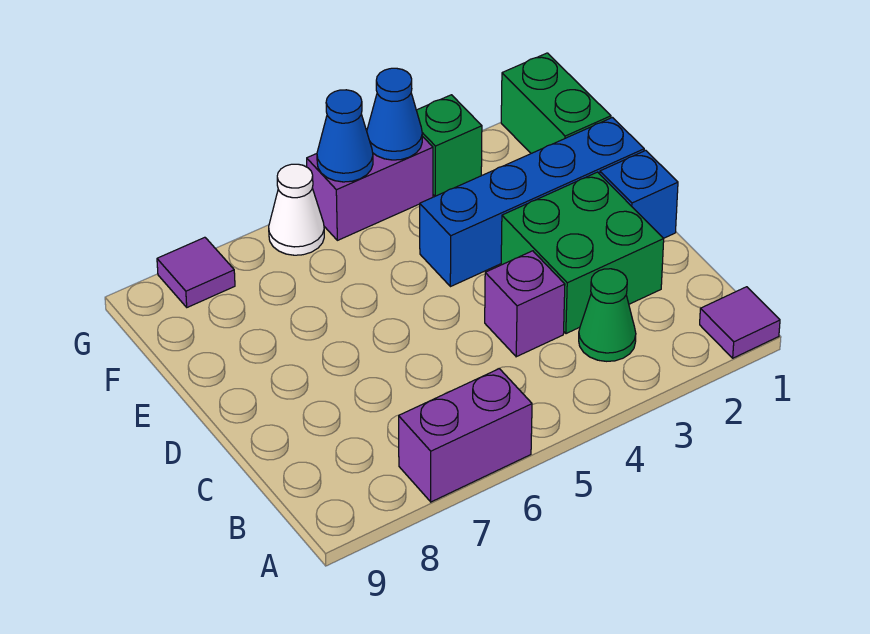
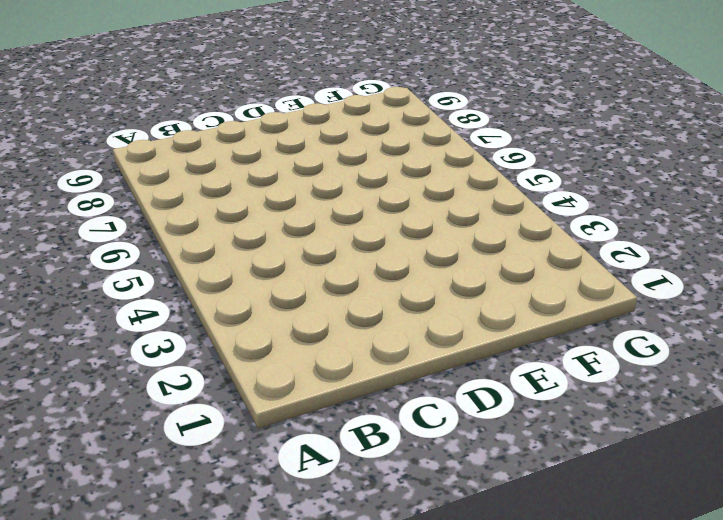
none -> purple tile A1 level 1
none -> purple brick A6:A7 level 1
none -> green cone B3 level 1

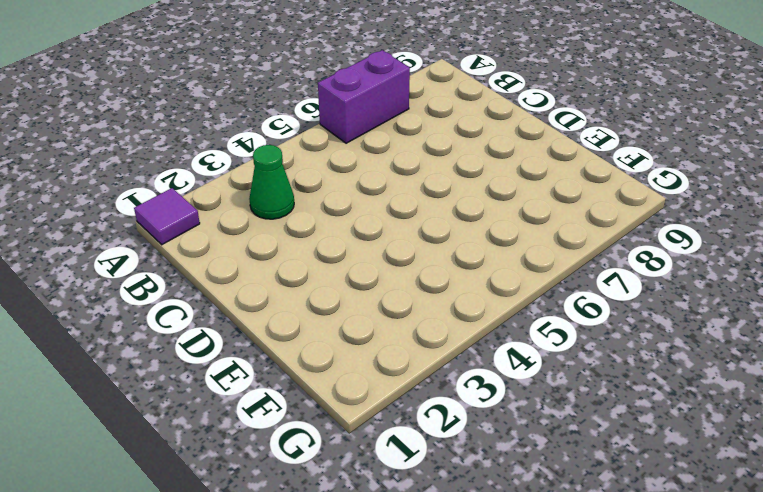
none -> green brick C2:D3 level 1
none -> purple brick C4 level 1
none -> blue brick D1 level 1

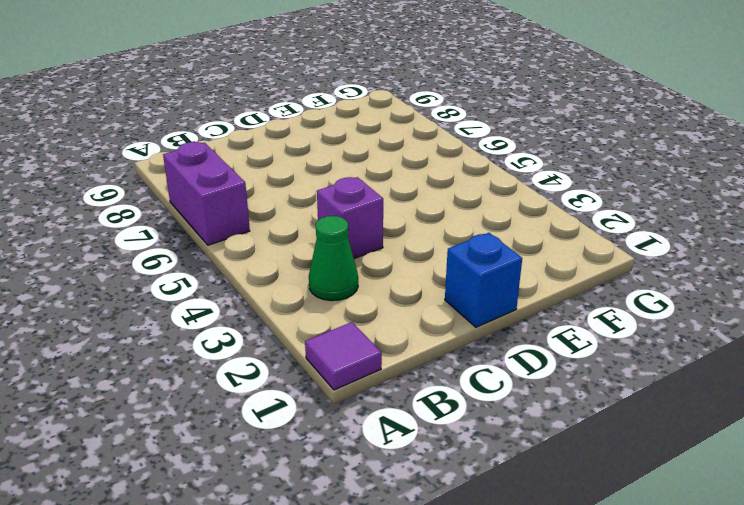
none -> green brick C2:D3 level 1
none -> blue brick E1:E4 level 1
none -> green brick F1:G1 level 1

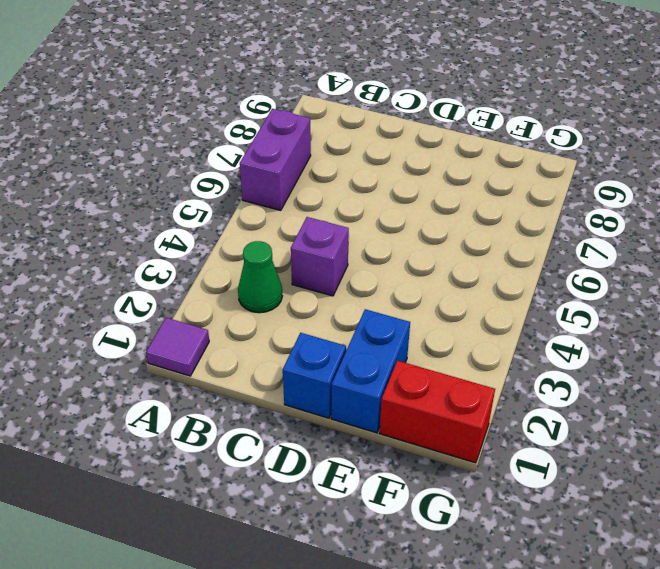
blue brick E1:E2 level 1 -> blue brick E1:E4 level 1
red brick F1:G1 level 1 -> green brick F1:G1 level 1
none -> green brick C2:D3 level 1
none -> green brick G3 level 1
none -> purple brick G4:G5 level 1

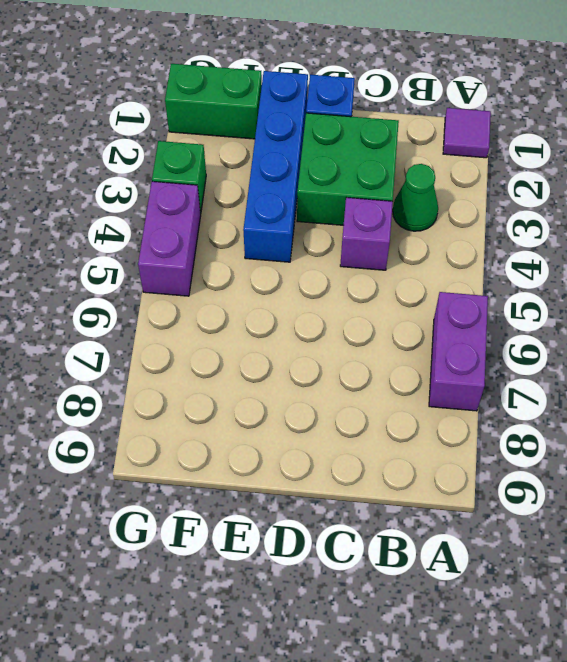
none -> white cone G6 level 1
none -> purple tile G8 level 1
none -> blue cone G4 level 2

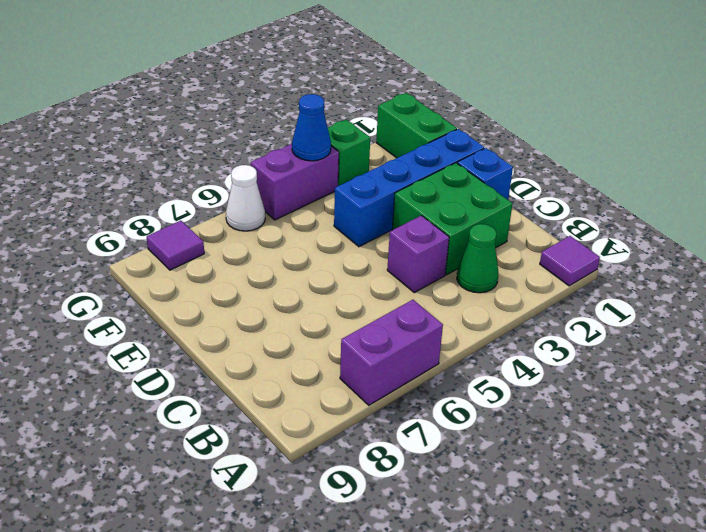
none -> blue cone G5 level 2

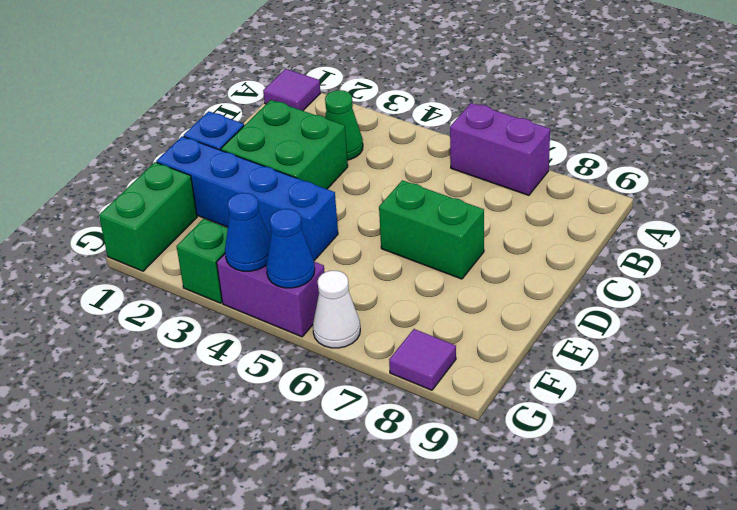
green brick D6:D7 level 1 -> none
none -> purple brick C4 level 1

